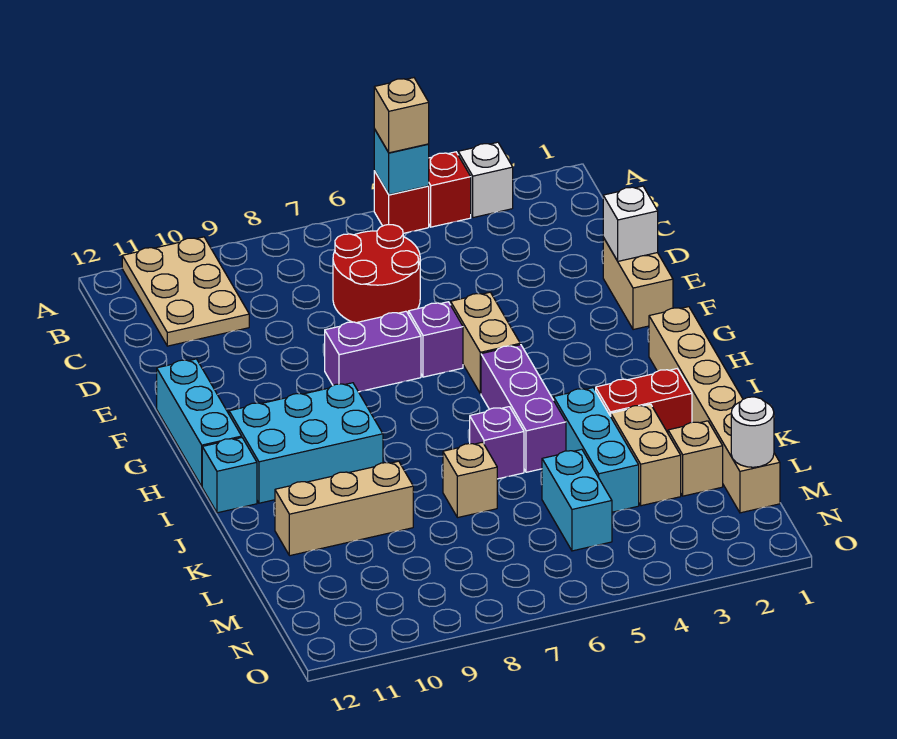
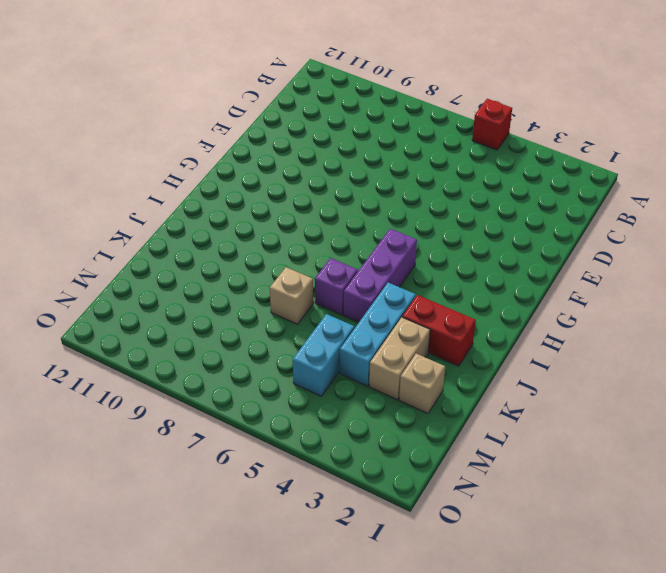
none -> white brick A3 level 1
none -> red brick A4 level 1
none -> tan plate A10:C11 level 1

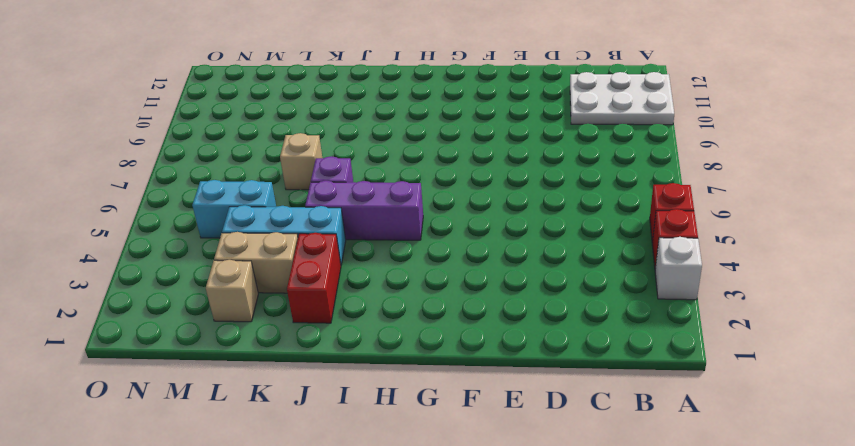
white plate A10:C11 level 1 -> tan plate A10:C11 level 1
none -> red round brick C6:D7 level 1
none -> tan brick E1:F1 level 1
none -> tan brick F5:G5 level 1

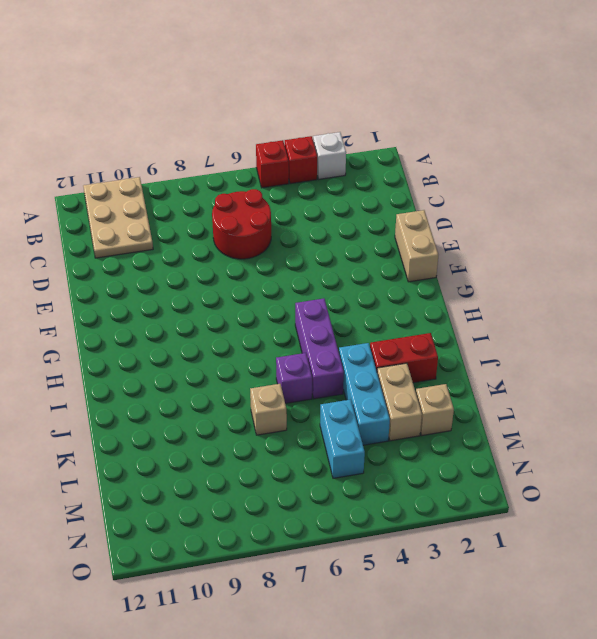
none -> tan brick F5:G5 level 1
none -> purple brick F6 level 1
none -> purple brick F7:F8 level 1

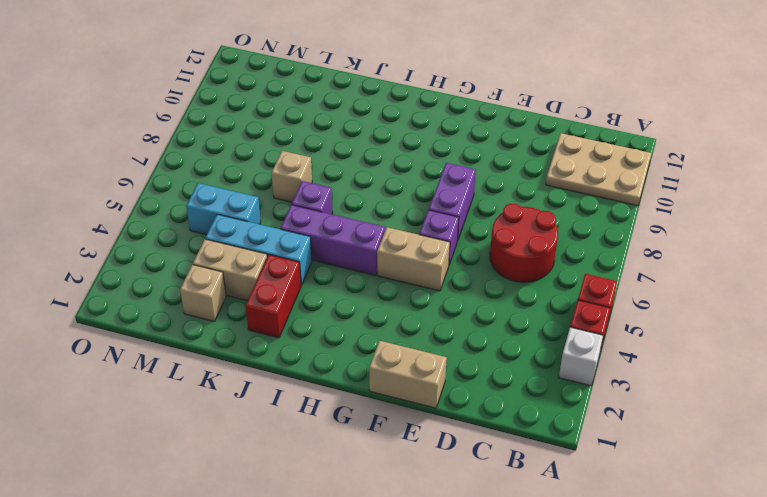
none -> cyan brick F12:H12 level 1
none -> tan brick H1:M1 level 1
none -> cyan brick H9:I11 level 1

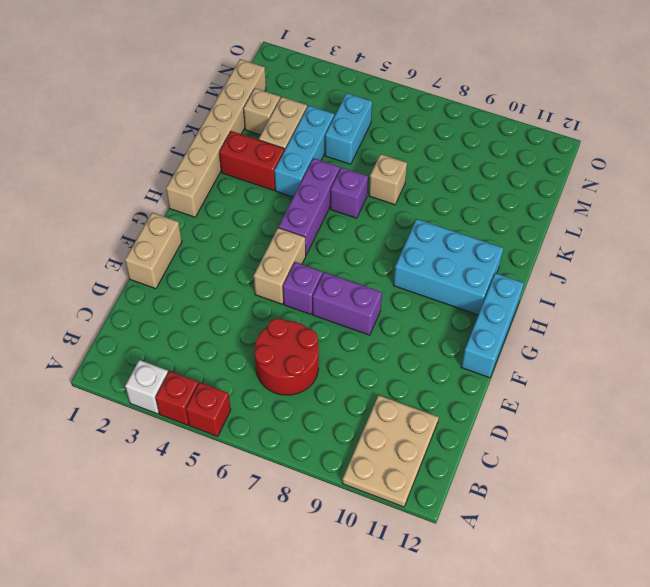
none -> cyan brick I12 level 1
none -> tan brick K9:K11 level 1
none -> cyan brick A5 level 2

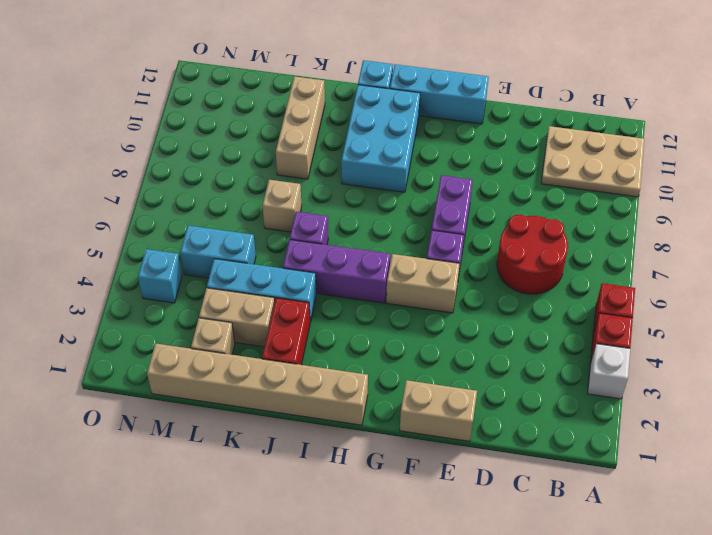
cyan brick N4 level 1 -> cyan brick A5 level 2
none -> white brick E1 level 2
none -> white round brick M1 level 2
none -> tan brick A5 level 3

